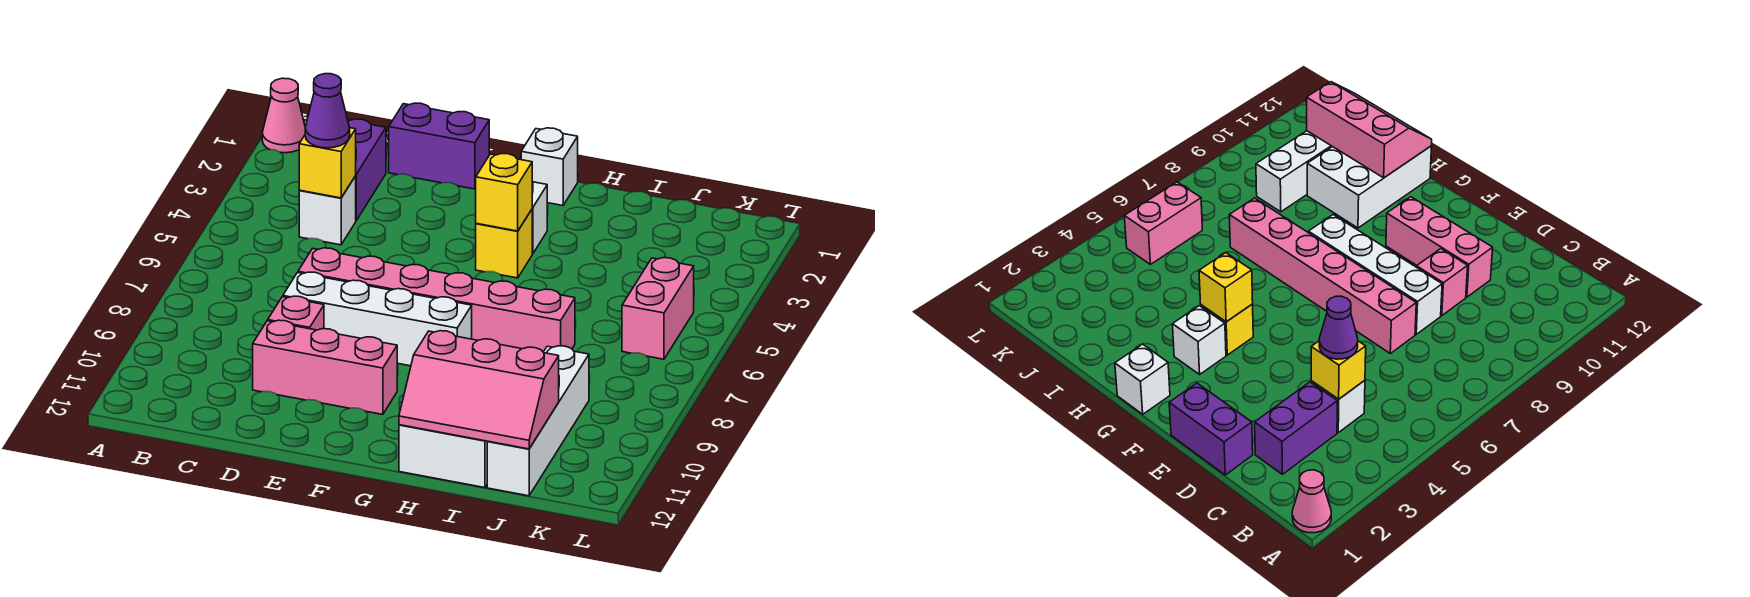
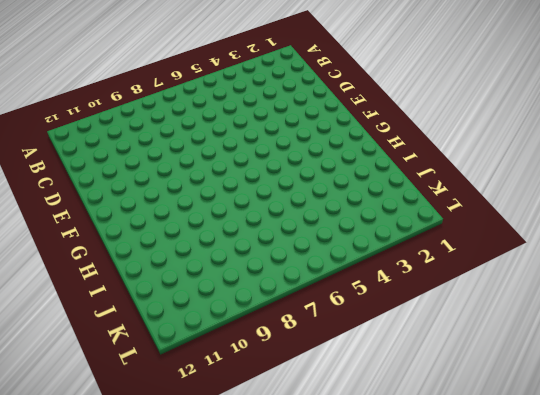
none -> pink cone A1 level 1
none -> purple brick C2:C3 level 1
none -> white brick C4 level 1

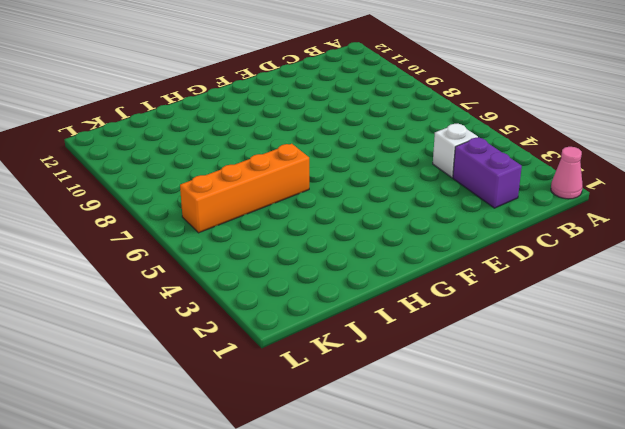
orange brick H6:K6 level 1 -> pink brick K5:K6 level 1
none -> purple brick D1:E1 level 1
none -> pink brick D7:I7 level 1
none -> white brick D8:G8 level 1

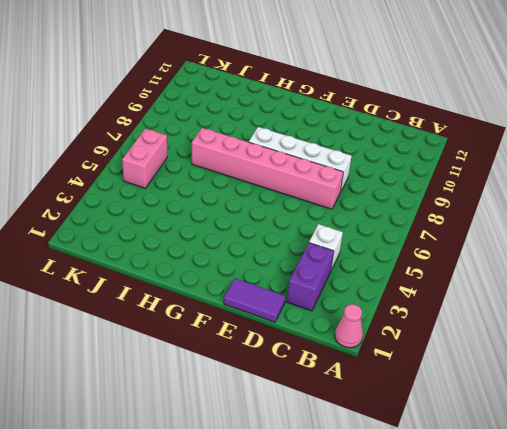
purple tile D1:E1 level 1 -> purple brick D1:E1 level 1
none -> pink brick D9 level 1
none -> pink brick D10:F10 level 1
none -> white brick G1 level 1

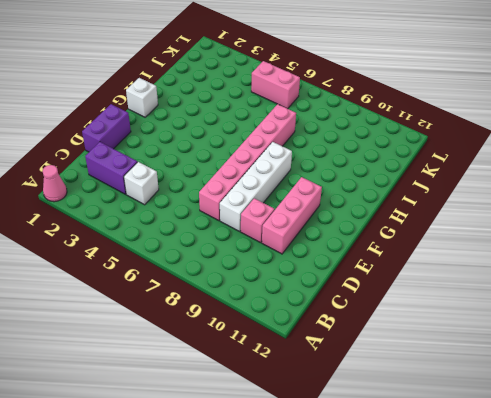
none -> white brick G3 level 1
none -> yellow brick G4 level 1
none -> white brick H10:I12 level 1

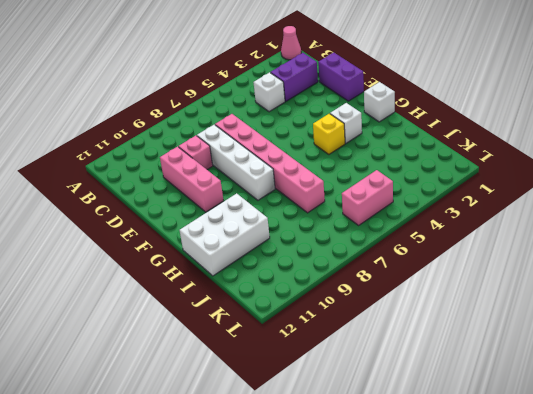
none -> white brick J9:J12 level 1
none -> yellow brick C4 level 2
none -> yellow brick G4 level 2

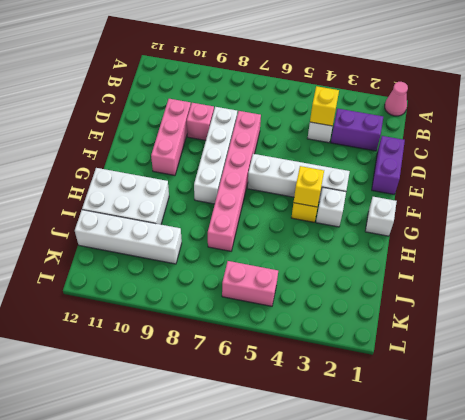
white brick F3:F6 level 1 -> none
none -> pink slope H11:J12 level 2 top 11
none -> purple cone C4 level 3

